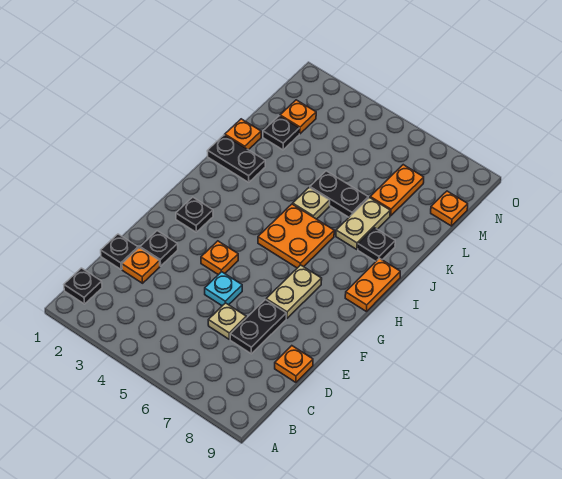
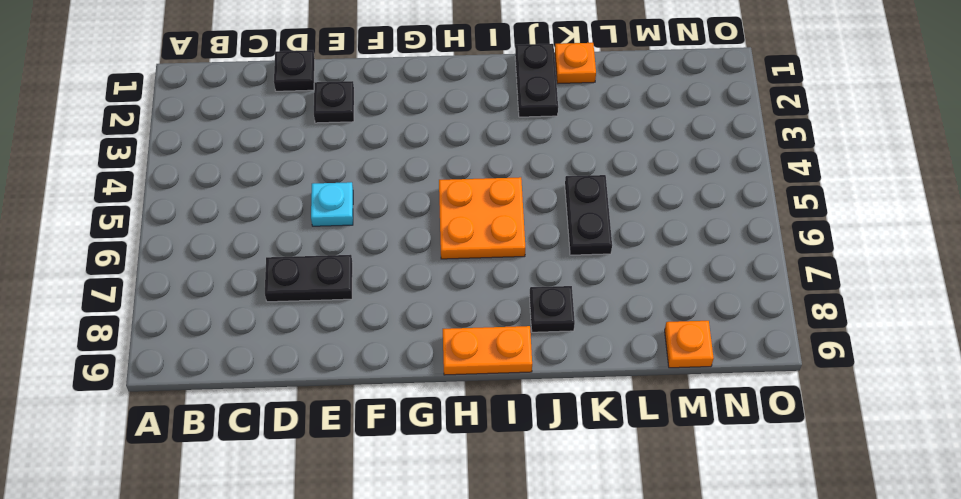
none -> black plate B1 level 1
none -> orange plate D2 level 1
none -> tan plate D6 level 1

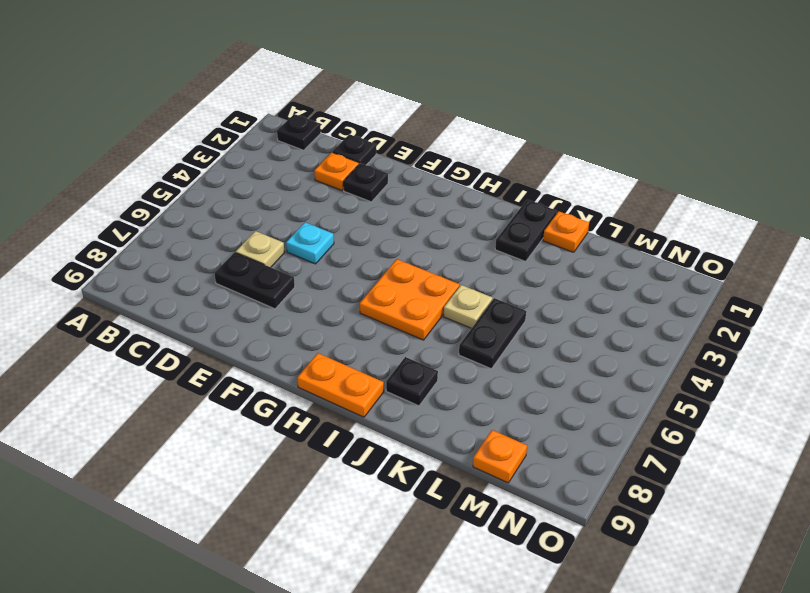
none -> orange plate D9 level 1
none -> orange plate F4 level 1
none -> tan plate F7:G7 level 1

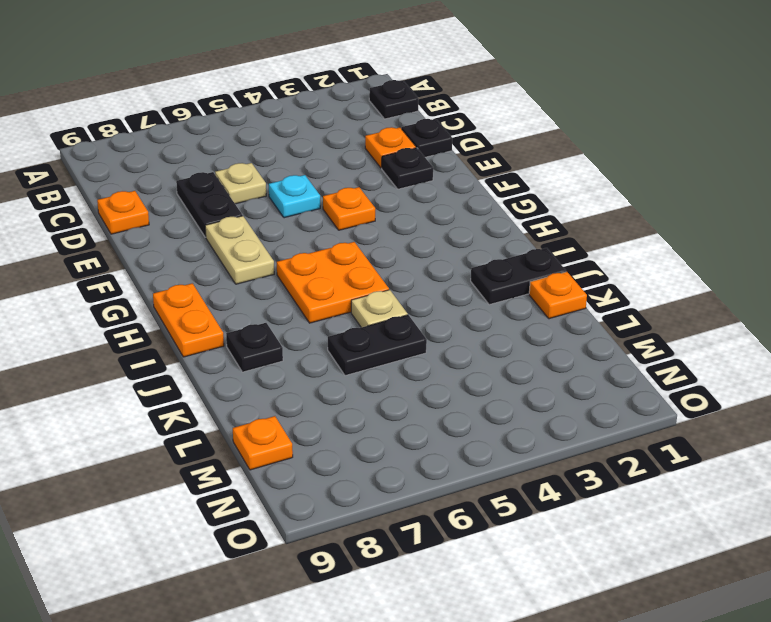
none -> black plate G2 level 1
none -> tan plate J7:K7 level 1
none -> black plate L2 level 1

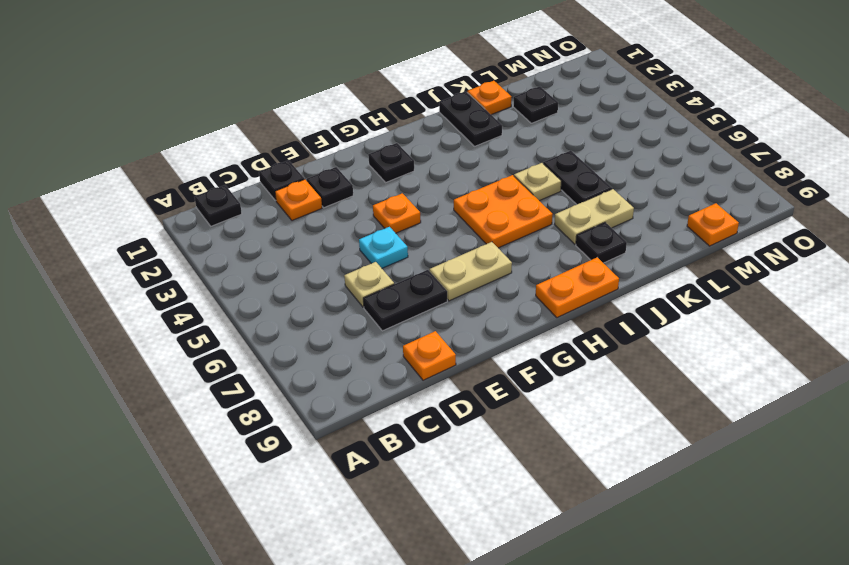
none -> orange plate L7:M7 level 1
none -> orange plate M2 level 1

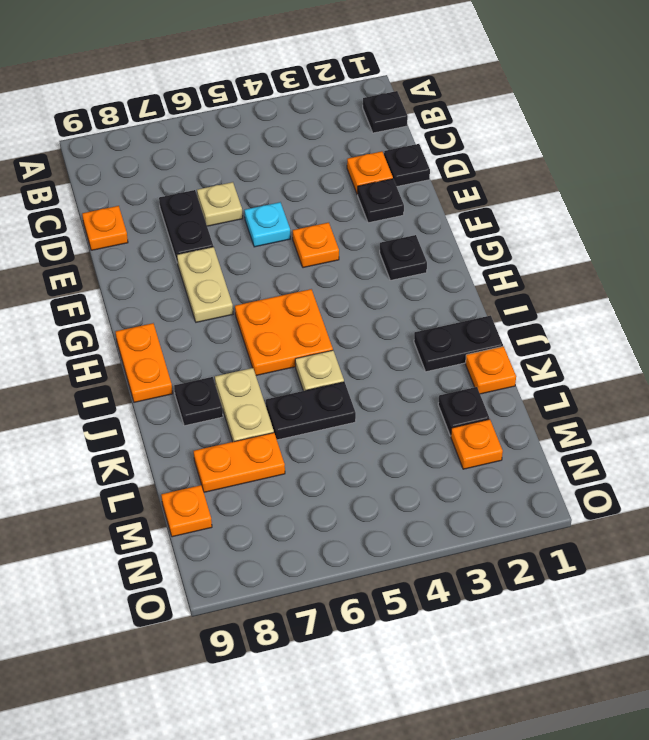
orange plate L7:L8 level 1 -> orange plate L7:M7 level 1

